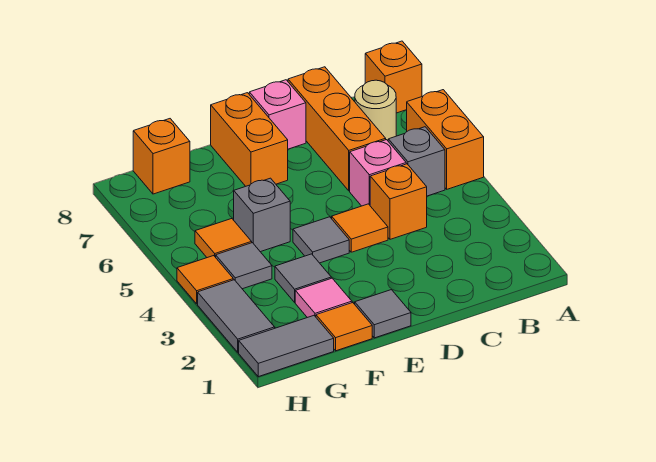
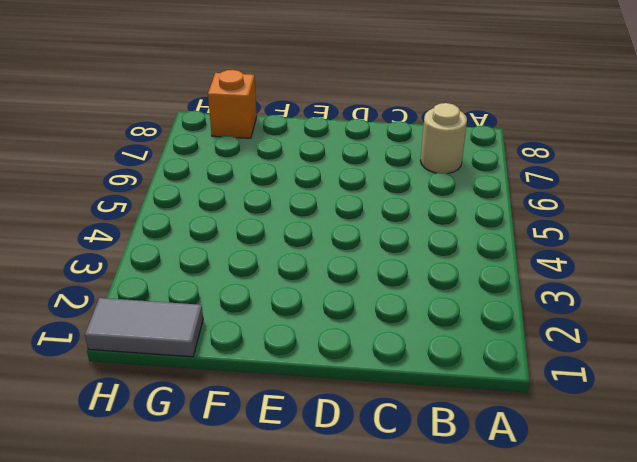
none -> orange brick A5:A6 level 1
none -> orange brick A8 level 1
none -> grey brick B5 level 1

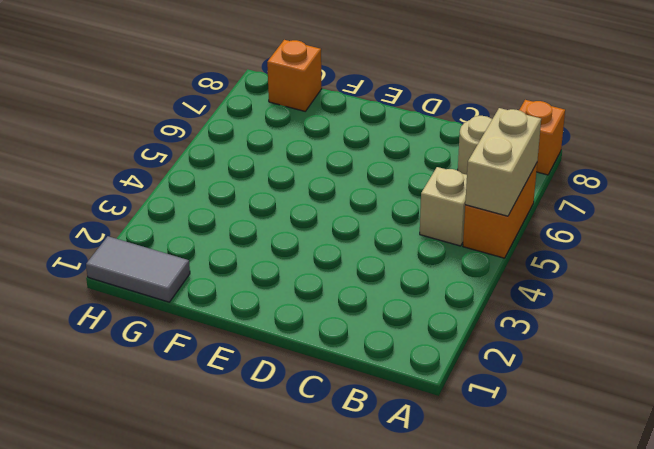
tan brick A5:A6 level 2 -> none
tan brick B5 level 1 -> grey brick B5 level 1
none -> orange brick C4 level 1
none -> pink brick C5 level 1
none -> orange brick C6:C8 level 1

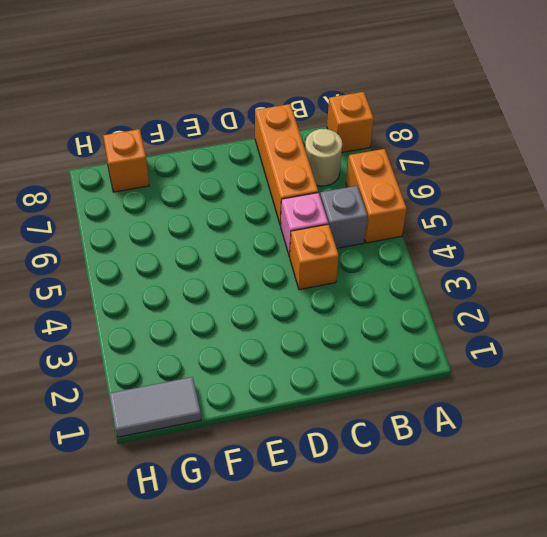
none -> orange tile D4 level 1
none -> pink brick D8 level 1
none -> grey tile E1 level 1

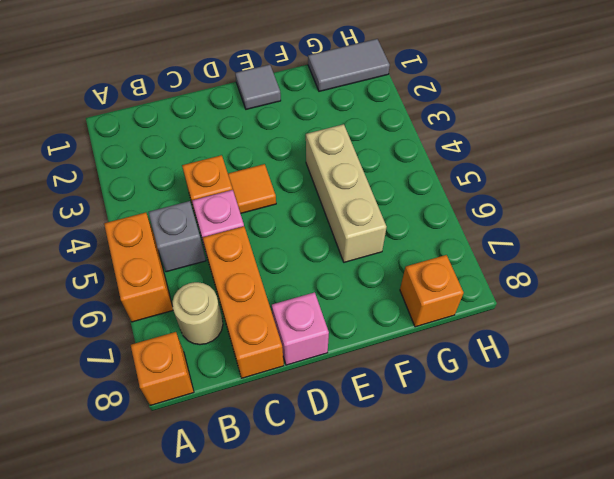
tan brick F4:F6 level 1 -> grey brick F5 level 1
none -> grey tile E4 level 1
none -> orange brick E7:E8 level 1
none -> orange tile F1 level 1

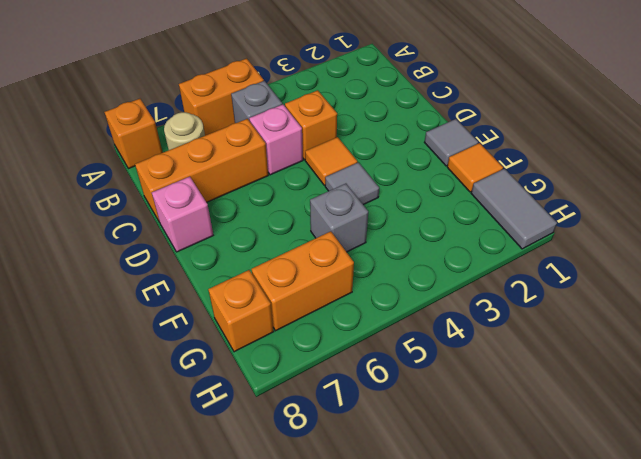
orange brick G6:G7 level 1 -> orange brick E7:E8 level 1
none -> pink tile F2 level 1
none -> grey tile F3 level 1
none -> grey tile G4 level 1

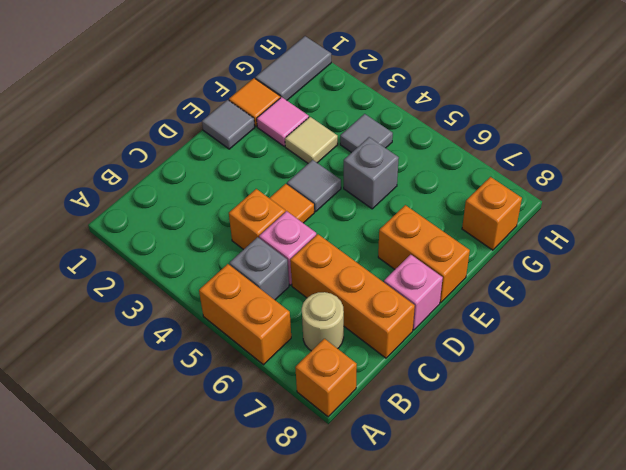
tan tile F3 level 1 -> grey tile F3 level 1
none -> orange tile G5 level 1
none -> grey tile H2:H3 level 1
none -> orange tile H4 level 1

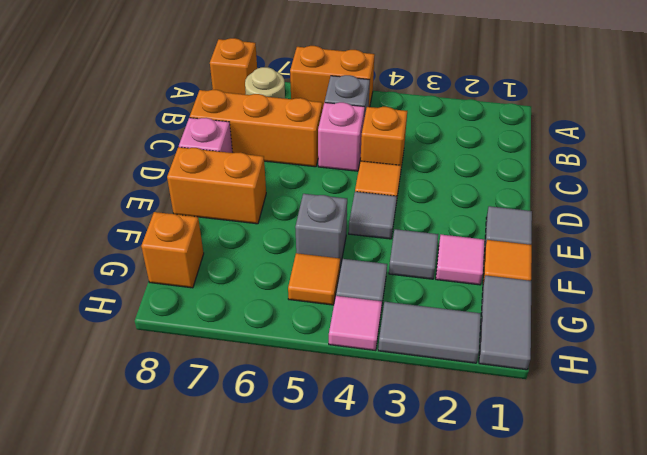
pink tile H4 level 1 -> orange tile H4 level 1

